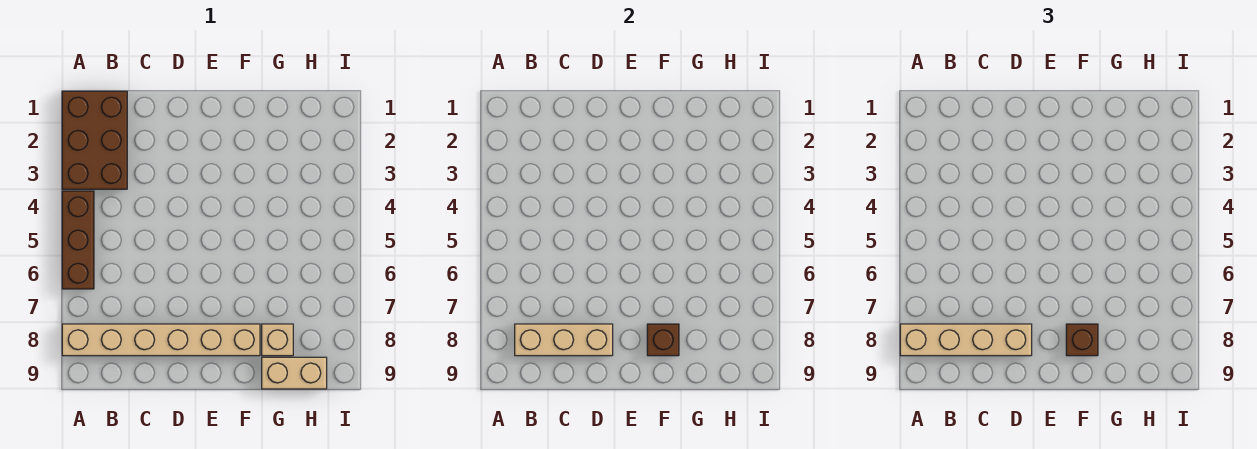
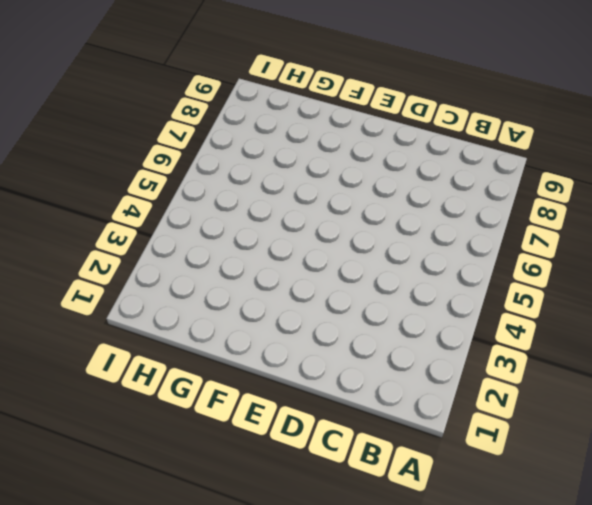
none -> brown brick A1:B3 level 1
none -> brown brick A4:A6 level 1

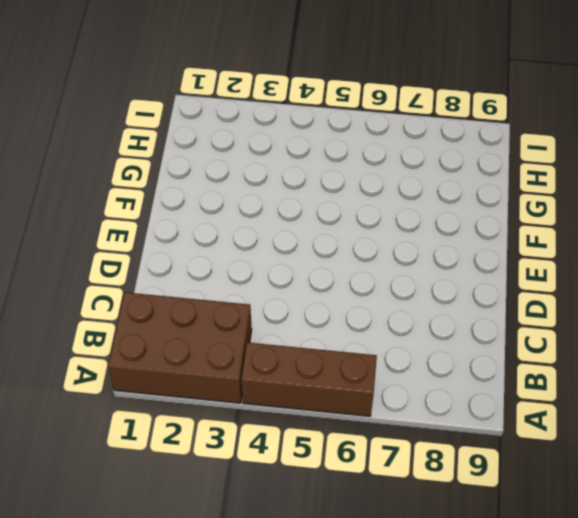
none -> tan brick A8:F8 level 1
none -> tan brick G8 level 1

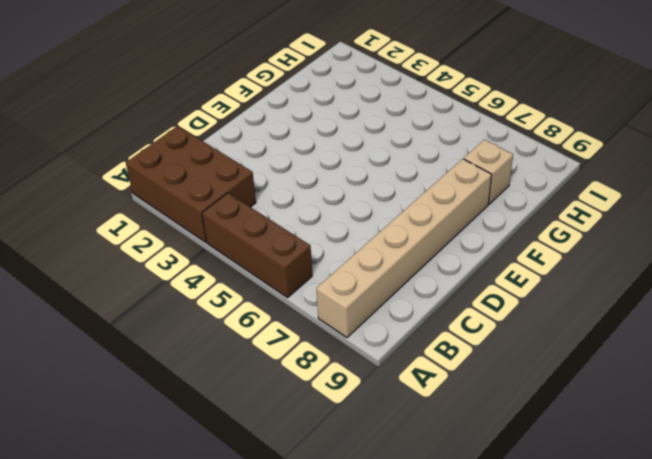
none -> tan brick G9:H9 level 1
none -> tan brick B8:D8 level 2

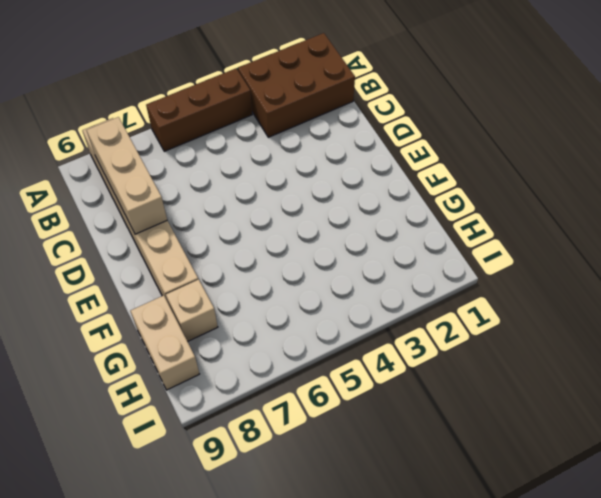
none -> brown brick F8 level 2
none -> tan brick A8:D8 level 3

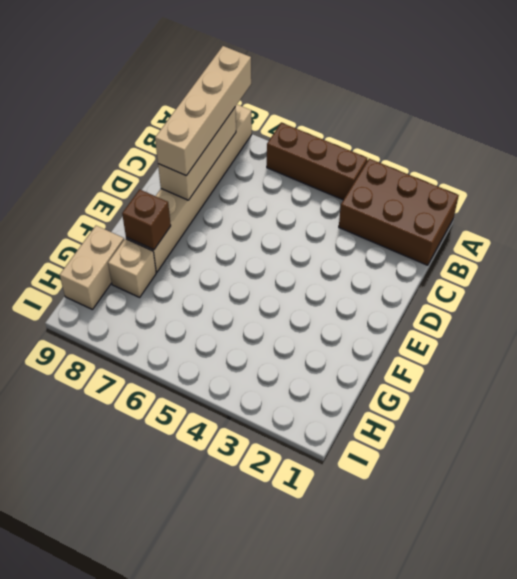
none -> brown brick F8 level 3

